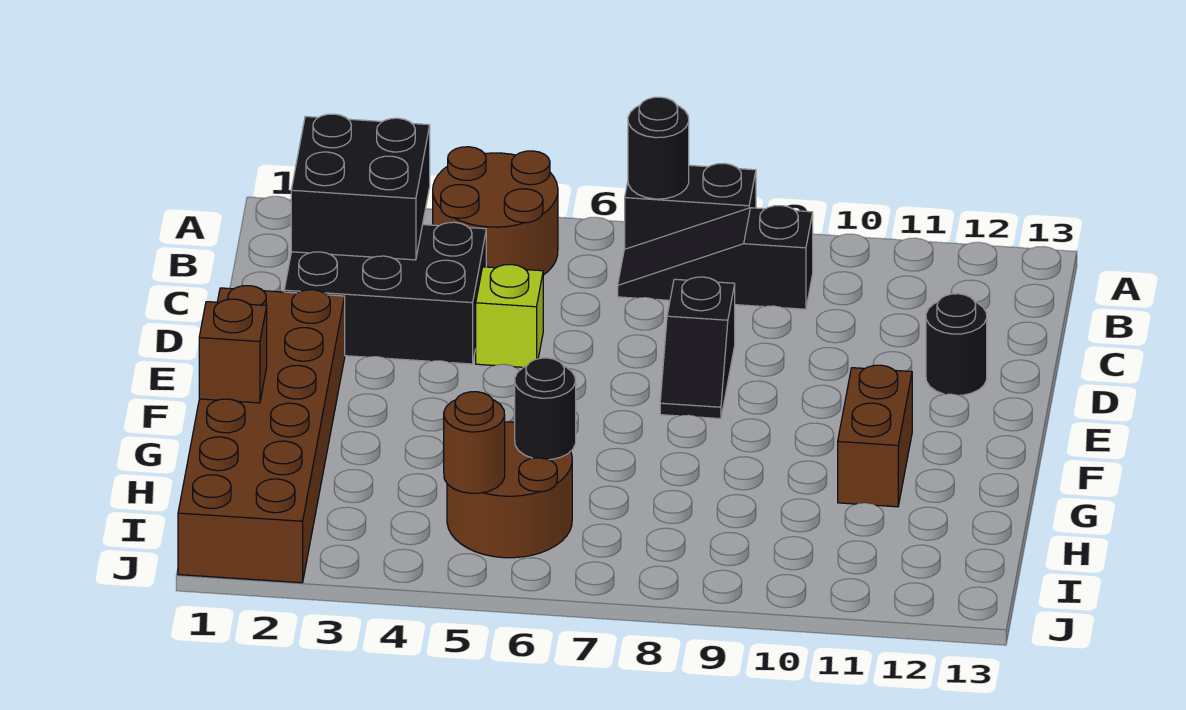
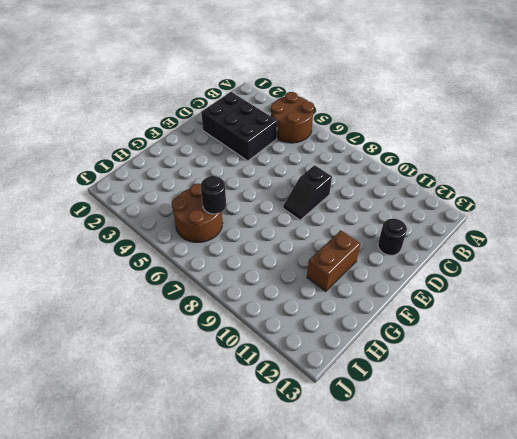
none -> black brick A7:A8 level 1
none -> black slope B7:B9 level 1 top 9
none -> lime brick D5 level 1

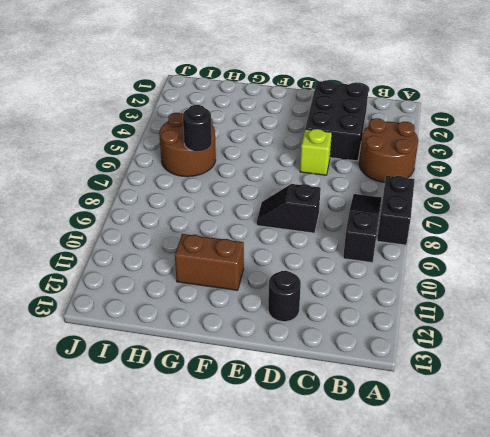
none -> brown brick E1:J2 level 1
none -> black round brick A7 level 2
none -> black brick B2:C3 level 2

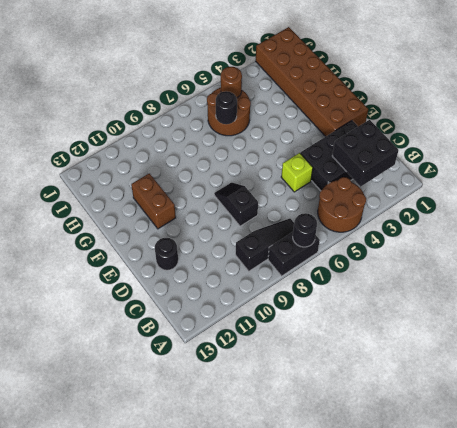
none -> brown brick G1 level 2

